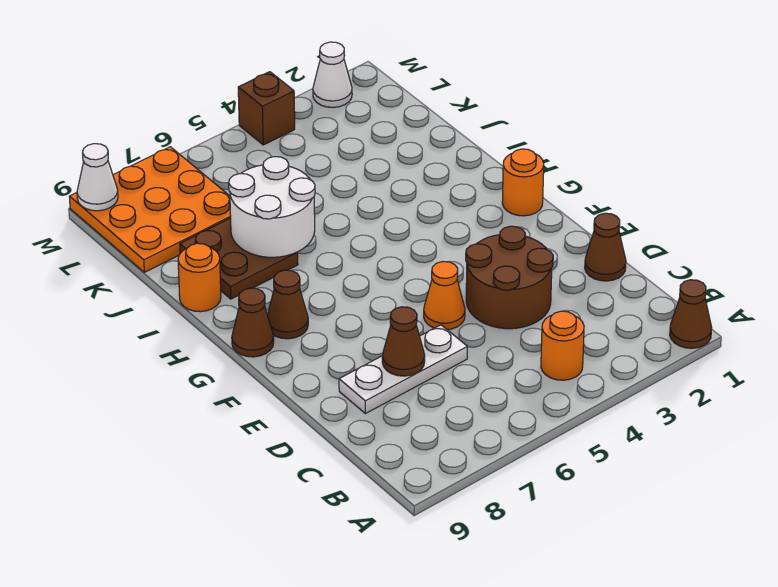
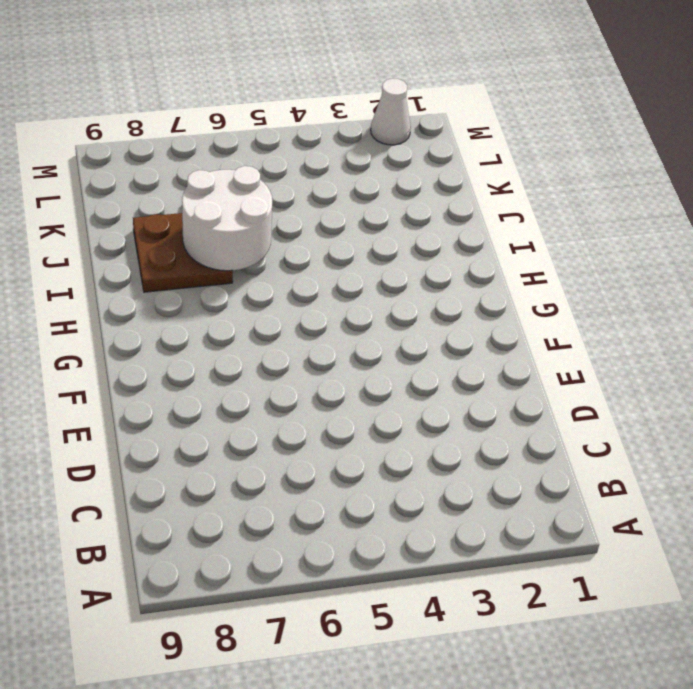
none -> brown cone A1 level 1
none -> orange round brick B4 level 1
none -> brown cone D1 level 1

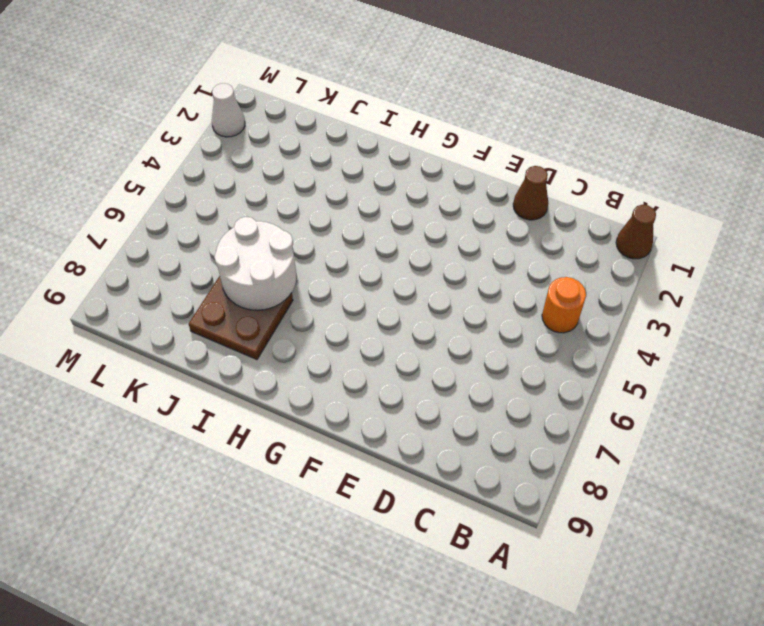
none -> brown round brick D3:E4 level 1
none -> white plate D6:D8 level 1
none -> orange cone E5 level 1

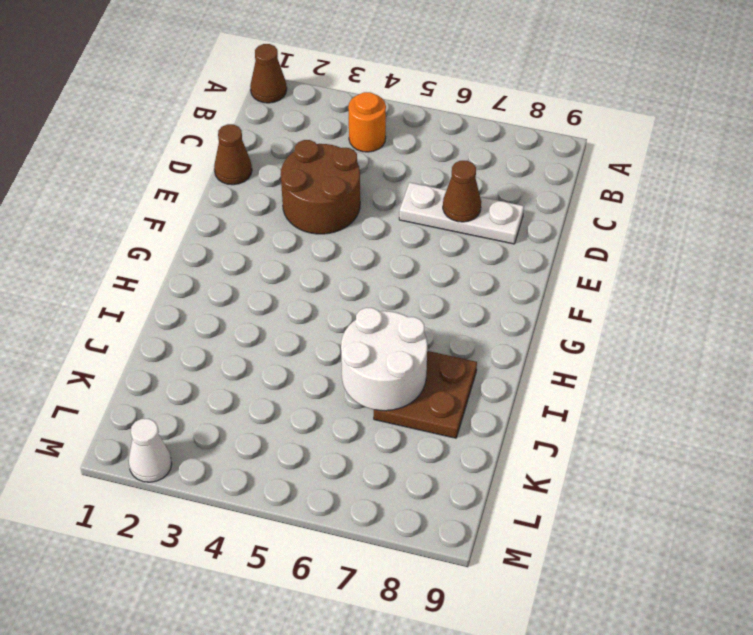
none -> orange cone E5 level 1
none -> orange round brick G1 level 1
none -> brown cone G8 level 1

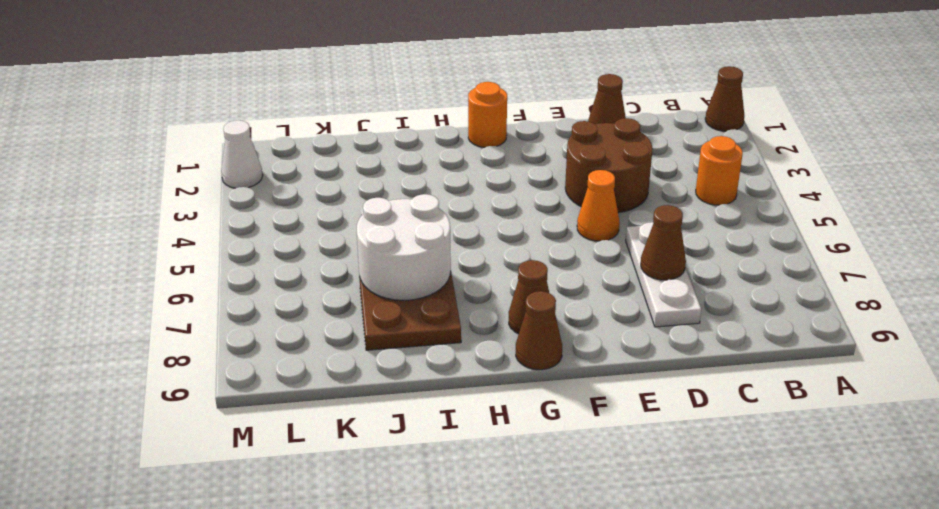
none -> orange round brick I9 level 1
none -> orange plate K7:M9 level 1
none -> brown brick M4 level 1

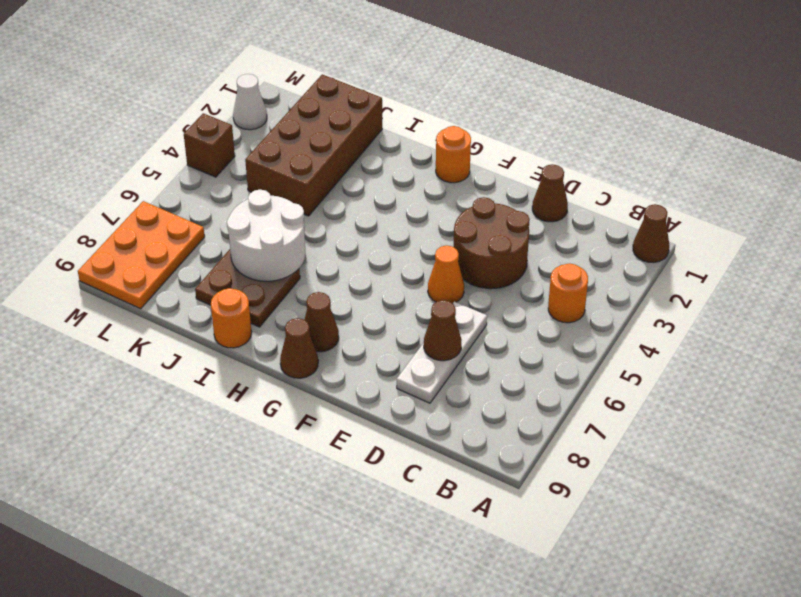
brown brick J1:K4 level 1 -> none
orange plate L7:M9 level 1 -> orange plate K7:M9 level 1
none -> white cone M9 level 2

